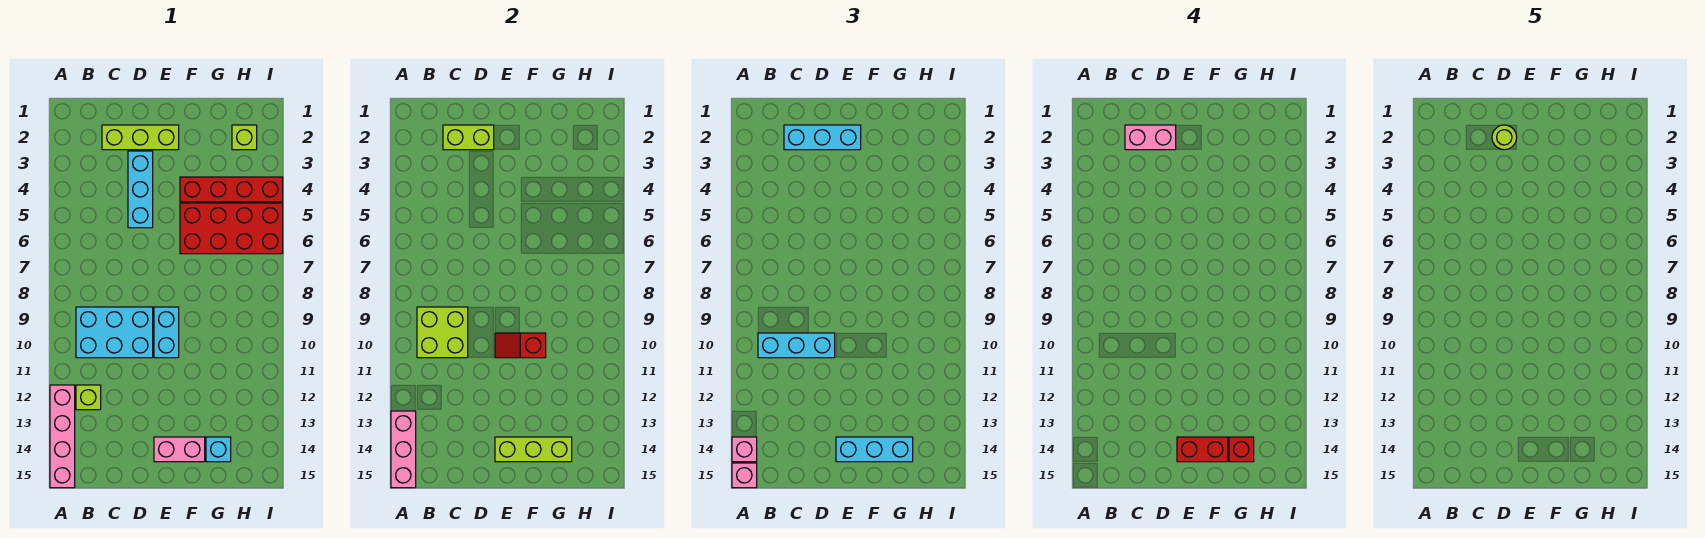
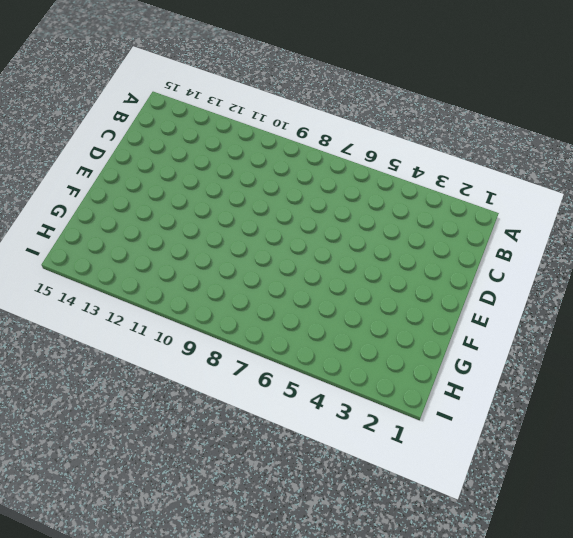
none -> pink brick A12:A15 level 1
none -> cyan brick B9:D10 level 1
none -> lime brick B12 level 1

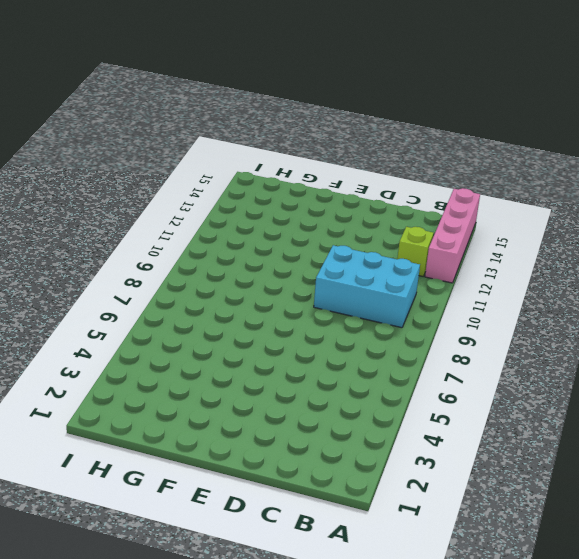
none -> lime brick C2:E2 level 1
none -> cyan brick D3:D5 level 1
none -> cyan brick E9:E10 level 1

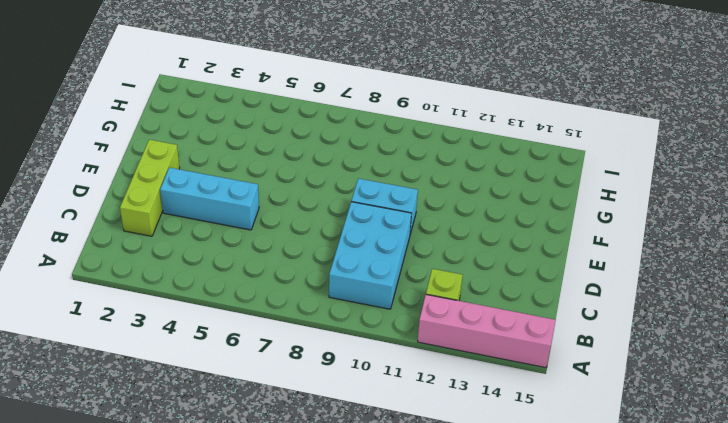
none -> pink brick E14:F14 level 1
none -> red brick F4:I4 level 1
none -> red brick F5:I6 level 1

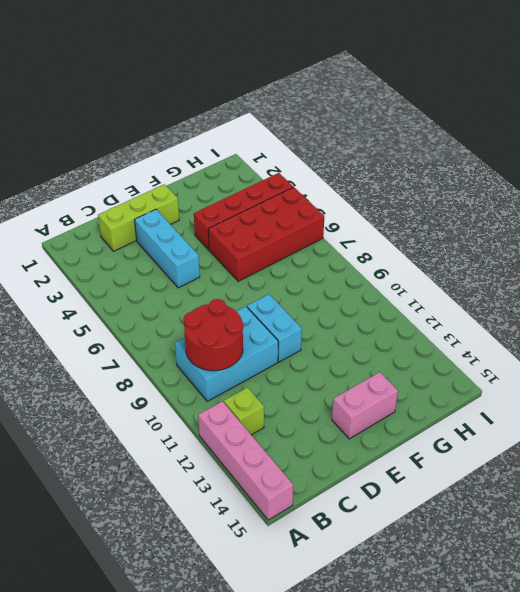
red round brick B9:C10 level 2 -> lime brick B9:C10 level 2
none -> cyan brick G14 level 1
none -> lime brick H2 level 1
none -> pink brick A13:A15 level 2

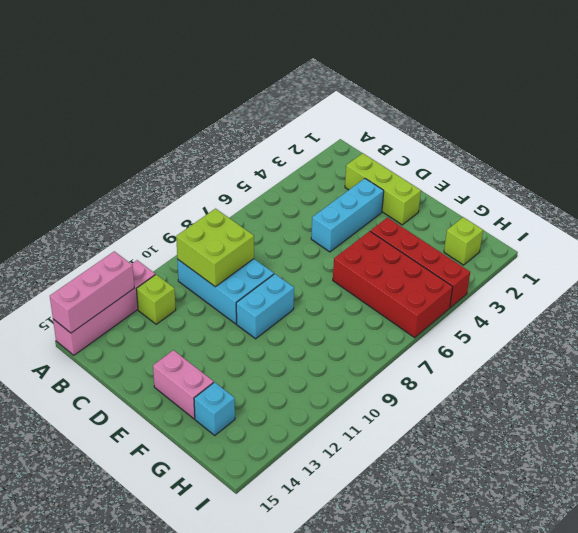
none -> lime brick C2:D2 level 2
none -> red slope E10:F10 level 2 top F
none -> lime brick E14:G14 level 2

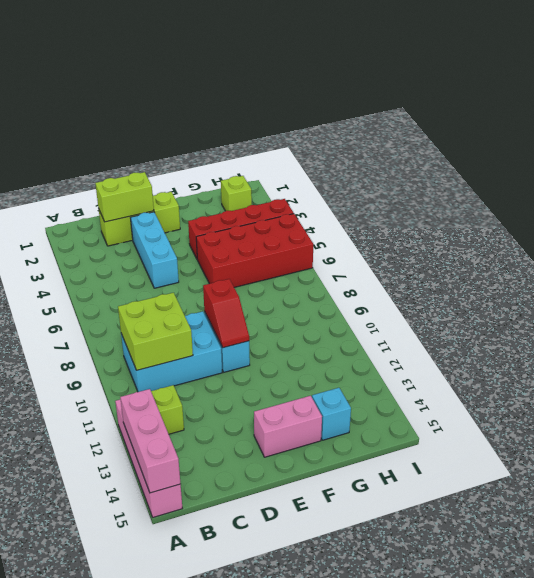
red slope E9:E10 level 2 top 9 -> red slope E10:F10 level 2 top F
none -> lime brick E14:G14 level 2
none -> pink brick A14 level 3
none -> pink brick A15 level 3

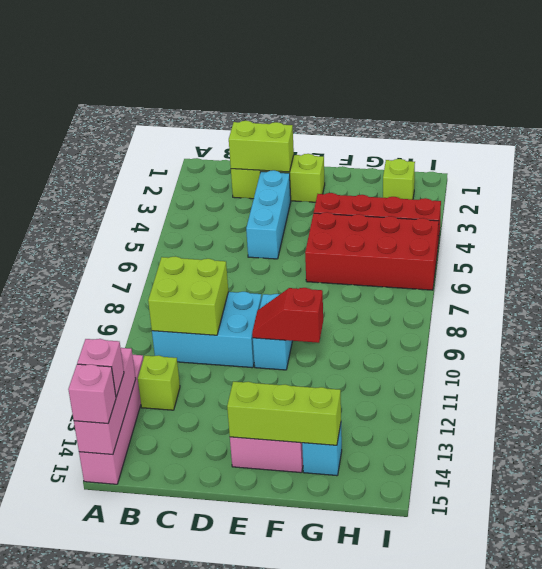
none -> cyan brick B10:D10 level 3
none -> cyan brick C2:E2 level 3
none -> cyan brick E14:G14 level 3

